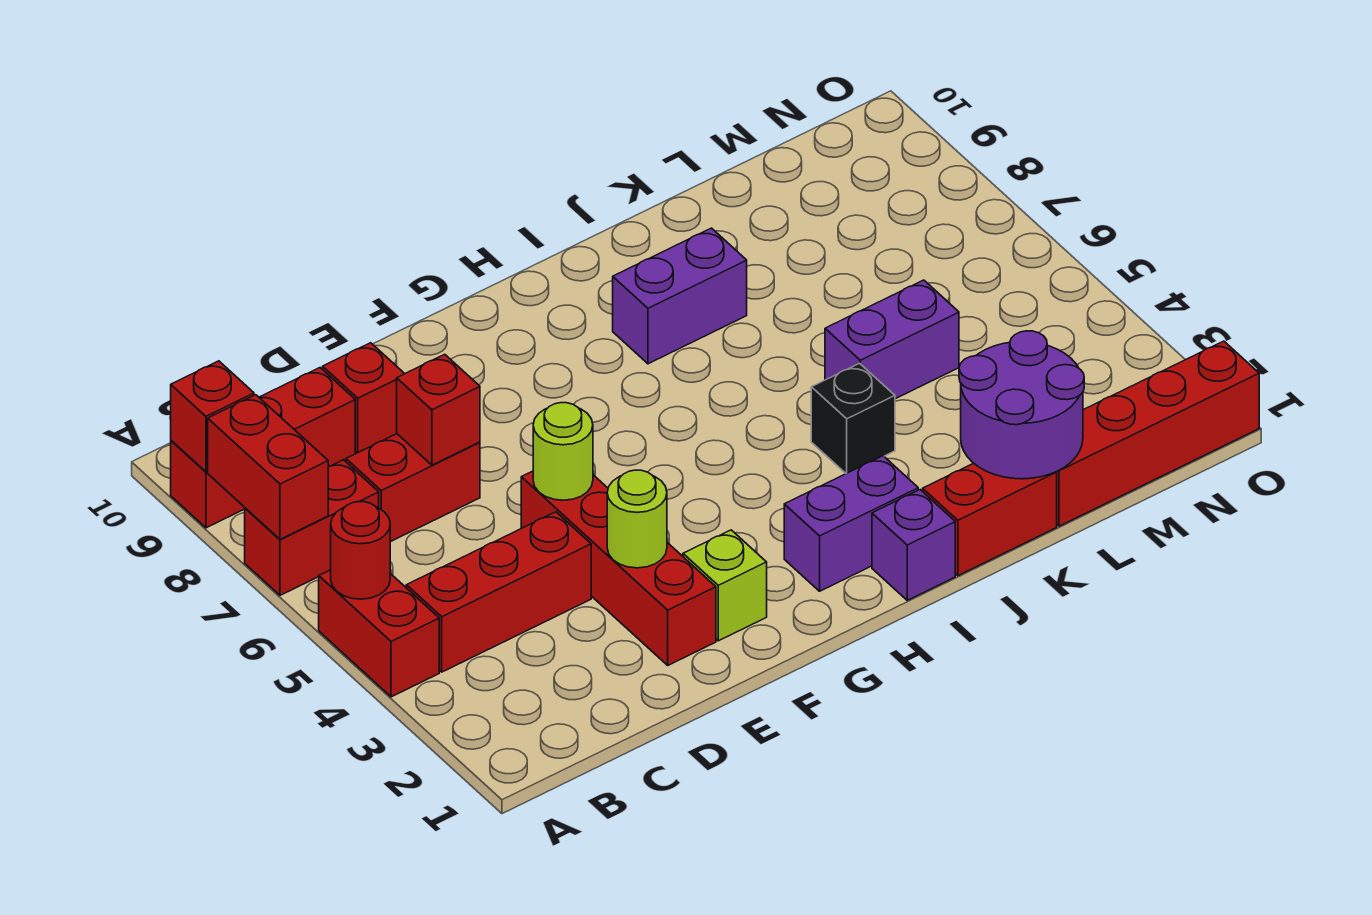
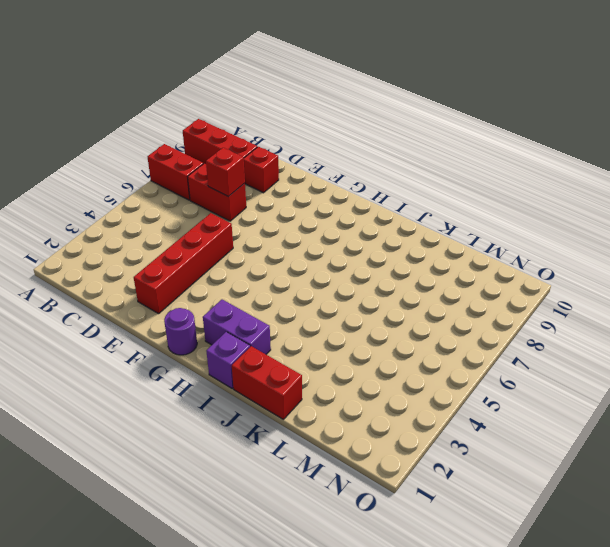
purple round brick G1 level 1 -> none
none -> red brick A4:A5 level 1
none -> red brick B4:D4 level 1
none -> lime brick F2 level 1

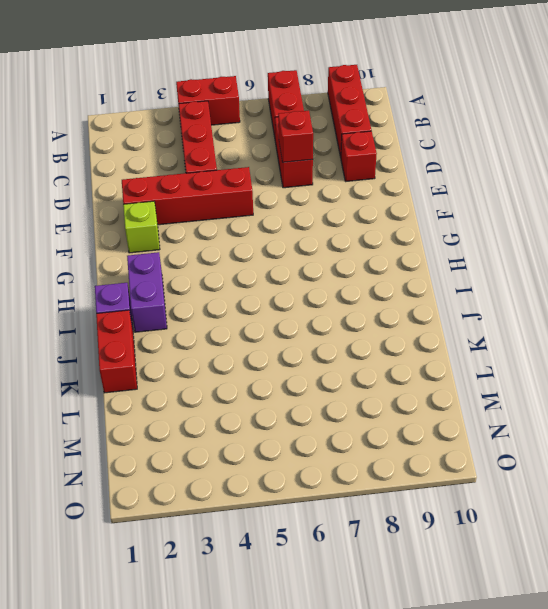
none -> purple brick I8:J8 level 1
none -> black brick J4 level 1
none -> purple brick K5:L5 level 1

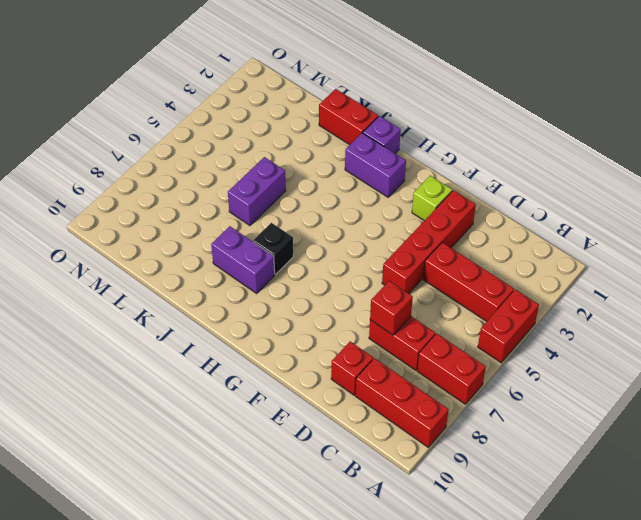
black brick I7 level 1 -> black brick J4 level 1
purple brick K5:K6 level 1 -> purple brick K5:L5 level 1
none -> red brick L1:O1 level 1
none -> red round brick A5 level 2
none -> red brick A7:A8 level 2

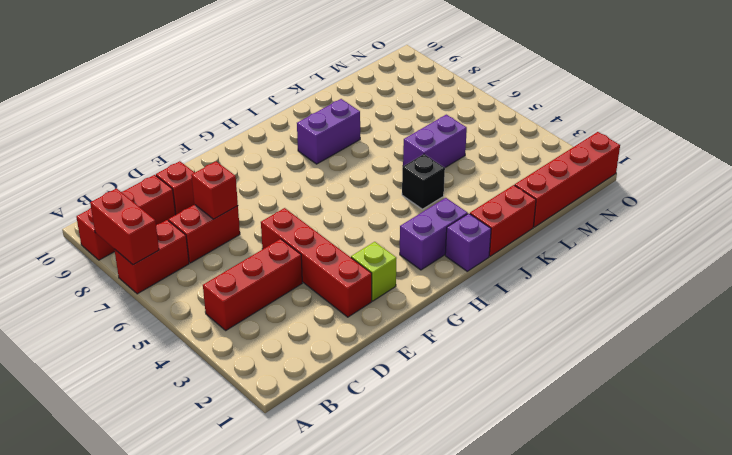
none -> red brick A4:A5 level 1
none -> red round brick A5 level 2
none -> red brick A9 level 2

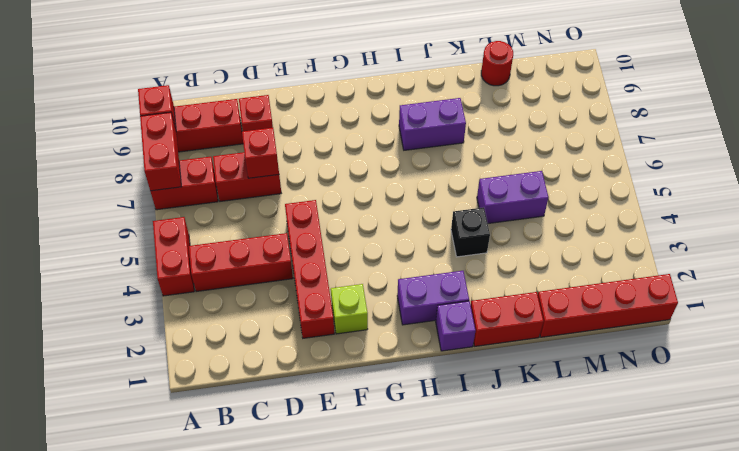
red round brick L10 level 1 -> red round brick A5 level 2
none -> lime round brick E3 level 2
none -> lime round brick E5 level 2
none -> purple round brick K1:L2 level 2

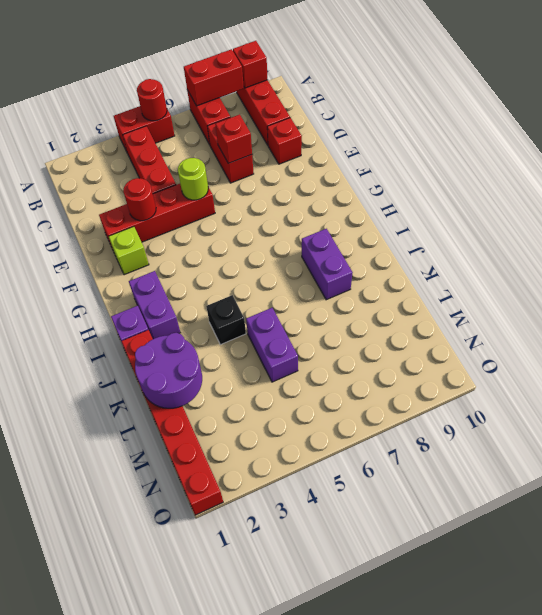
red round brick E3 level 2 -> lime round brick E3 level 2

